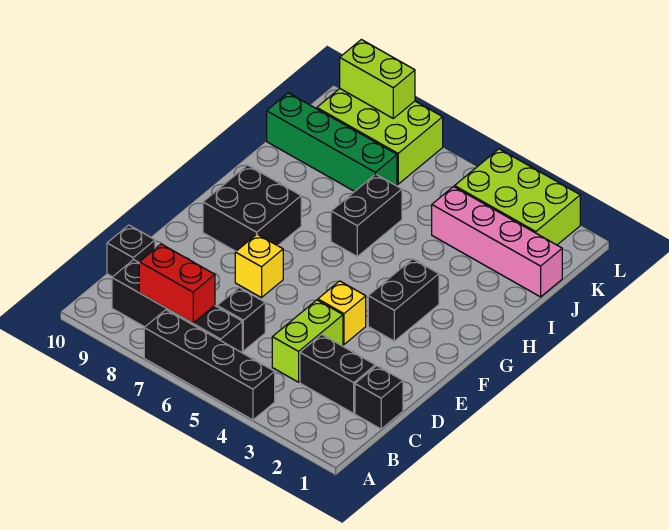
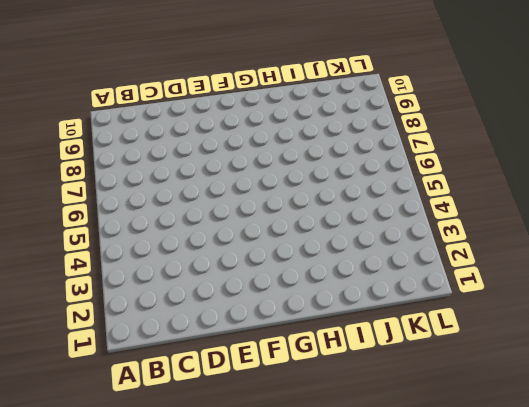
none -> black brick A4:A7 level 1
none -> black brick B6:B9 level 1
none -> black brick C1 level 1

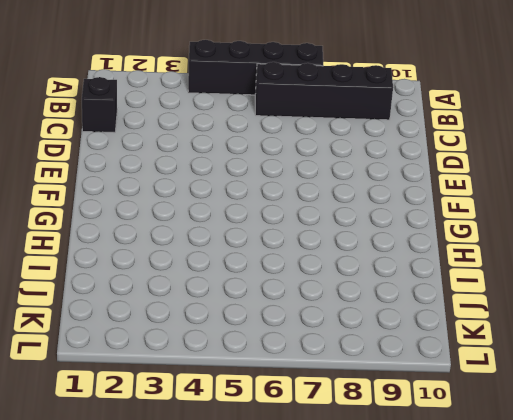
none -> black brick C2:C3 level 1
none -> lime brick C4:D4 level 1
none -> black brick C6 level 1

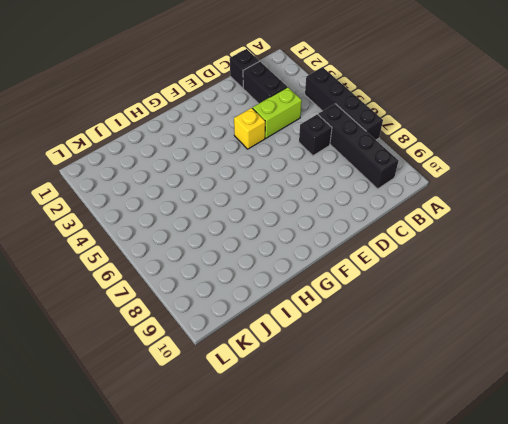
none -> black brick C10 level 1
none -> yellow brick E7 level 1
none -> black brick F3:G3 level 1

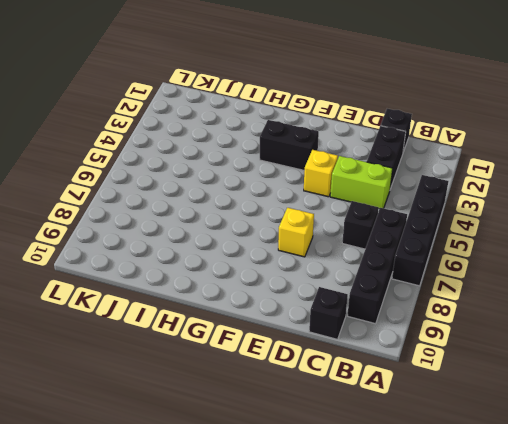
none -> black brick F8:G9 level 1
none -> black brick H6:I6 level 1
none -> pink brick J1:J4 level 1

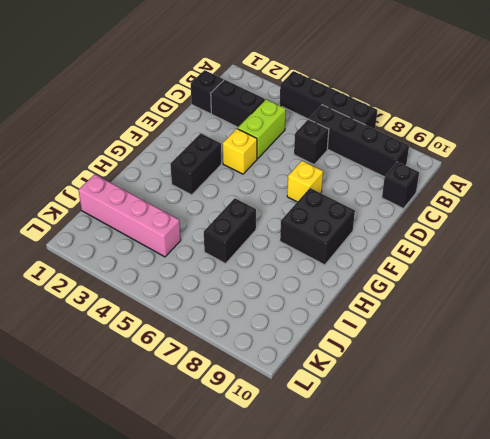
none -> green brick J7:J10 level 1
none -> lime brick K2:L4 level 1
none -> lime brick K7:L9 level 1

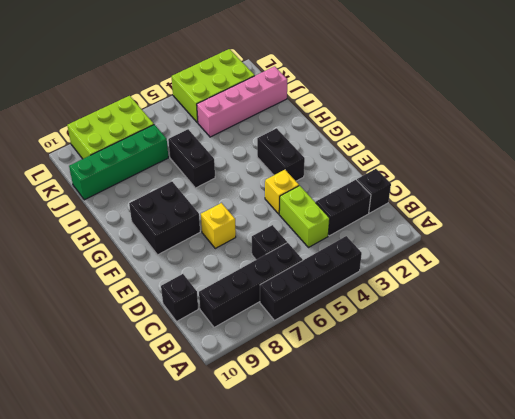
none -> red brick B7:B8 level 2
none -> lime brick L8:L9 level 2

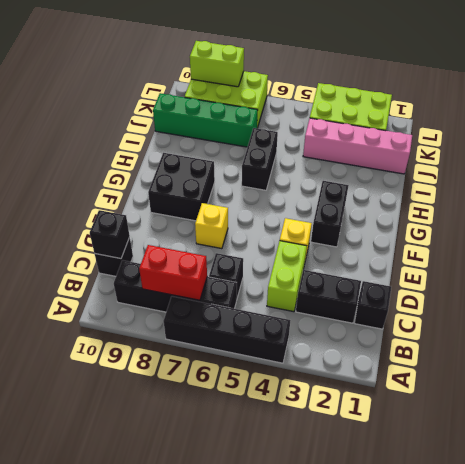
black brick C10 level 2 -> none

